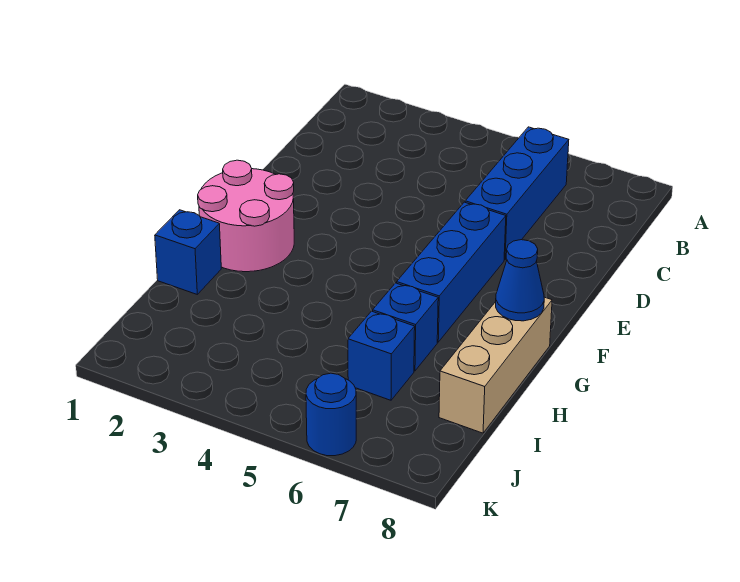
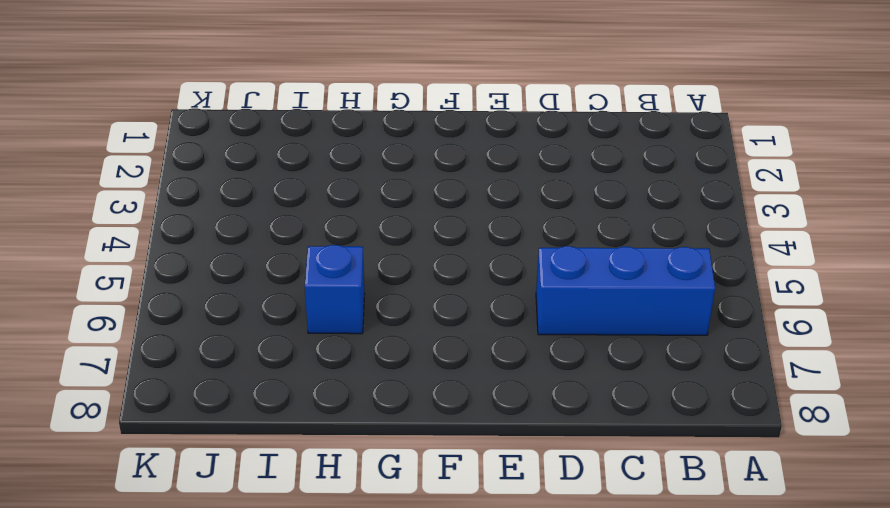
none -> blue brick E6:G6 level 1
none -> pink round brick F1:G2 level 1

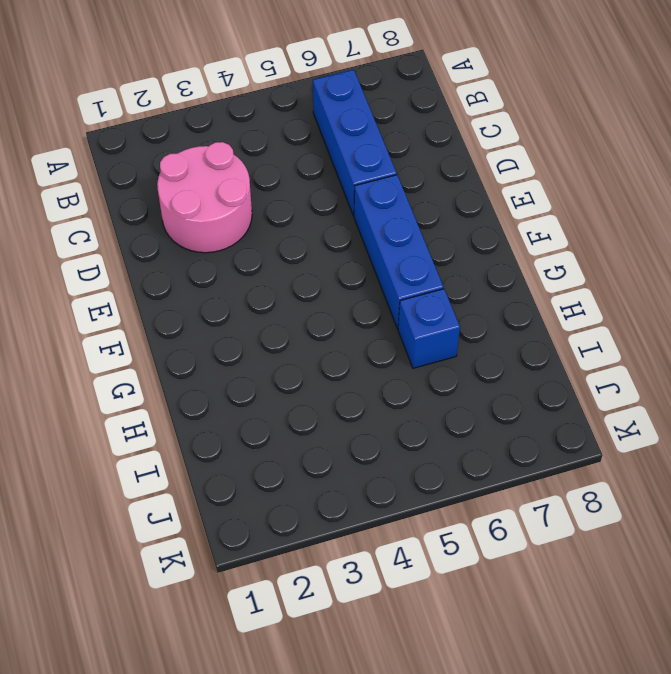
pink round brick C2:D3 level 1 -> pink round brick F1:G2 level 1
none -> tan brick G8:I8 level 1
none -> blue brick H1 level 1

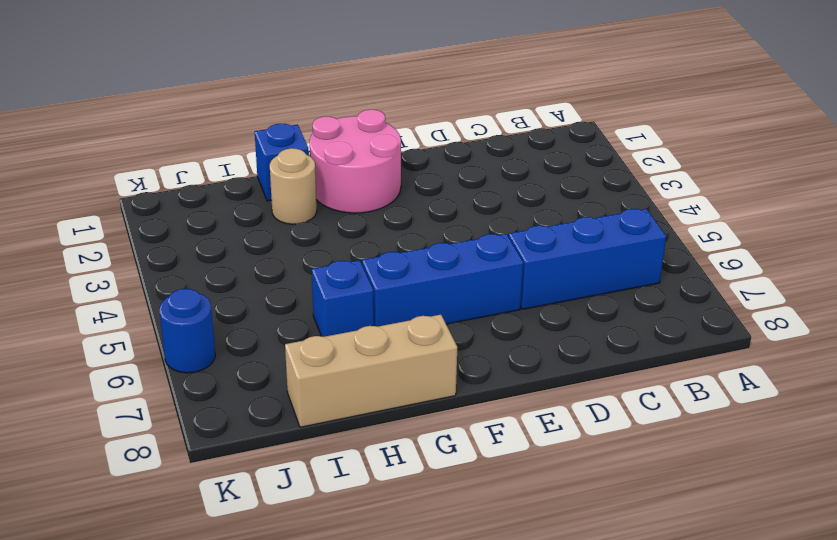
tan round brick H2 level 1 -> none
none -> blue brick I6 level 1
none -> blue cone G8 level 2

